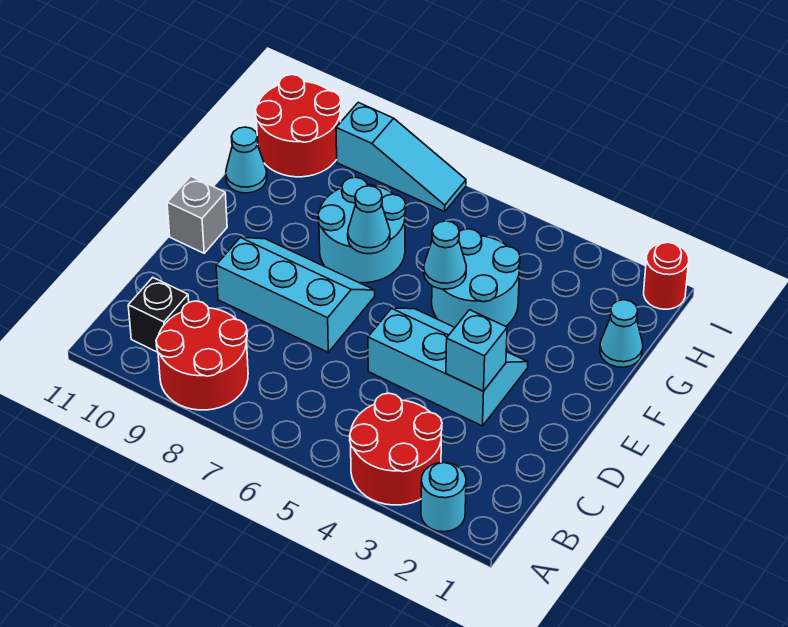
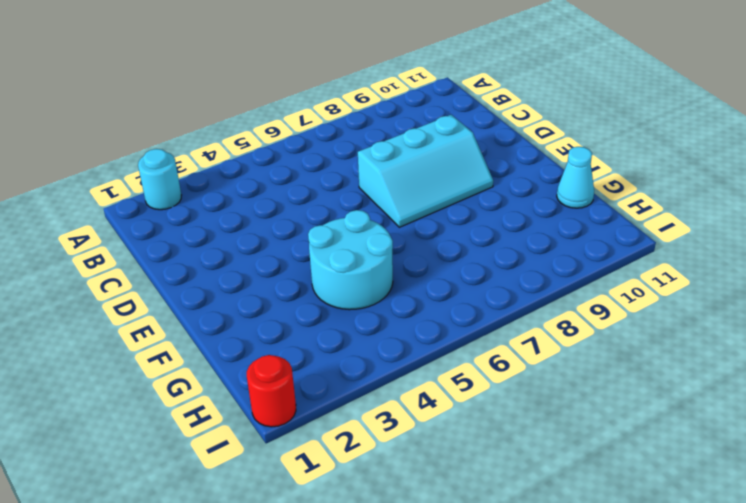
none -> red round brick A3:B4 level 1
none -> red round brick A8:B9 level 1
none -> black brick B10 level 1

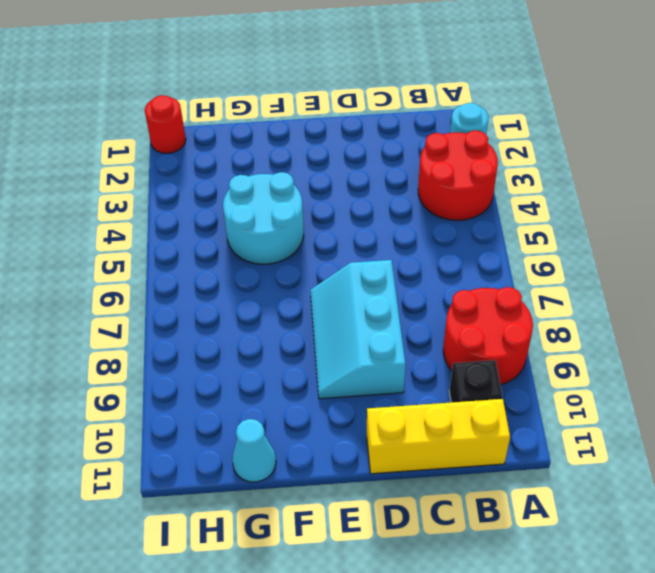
yellow brick B11:D11 level 1 -> none
none -> cyan slope D3:E5 level 1 top D
none -> grey brick E11 level 1
none -> cyan round brick F7:G8 level 1

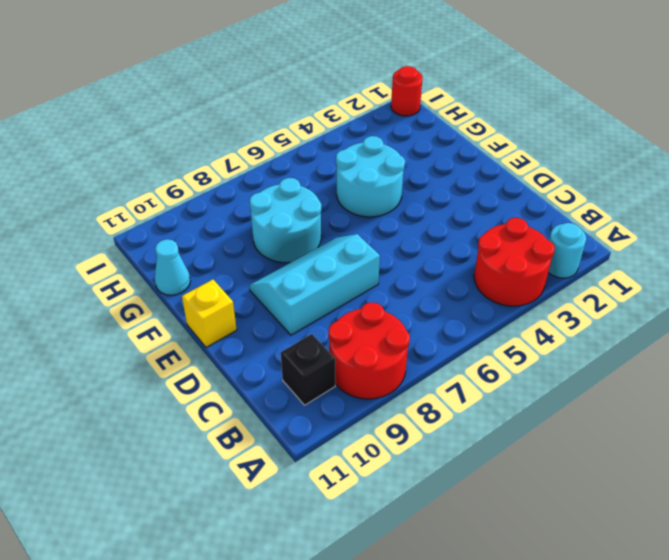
yellow brick E11 level 1 -> grey brick E11 level 1
none -> cyan slope D3:E5 level 1 top D
none -> cyan cone G1 level 1
none -> red round brick H10:I11 level 1

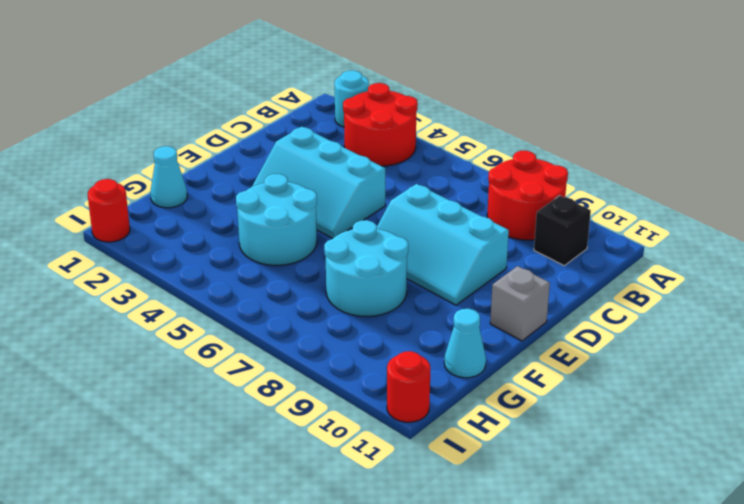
red round brick I11 level 1 -> red round brick H10:I11 level 1
none -> cyan slope I7:I9 level 1 top 9
none -> cyan brick D3 level 2
none -> cyan cone F5 level 2

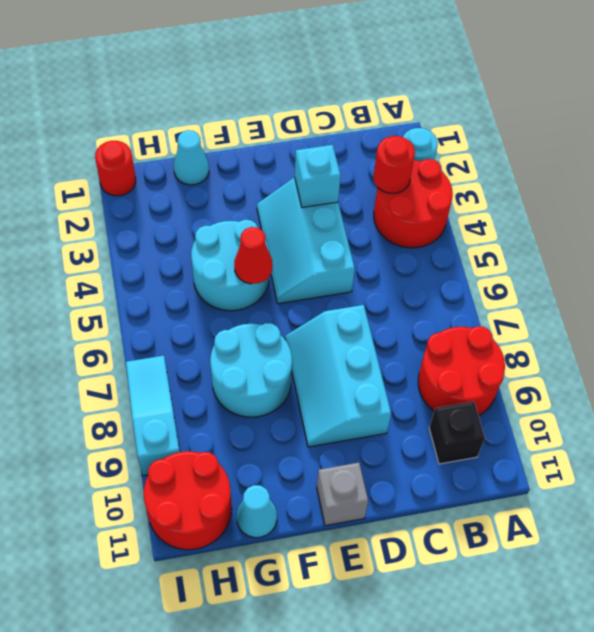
red round brick B3 level 2 -> none
red cone F5 level 2 -> cyan cone F5 level 2
none -> cyan cone F7 level 2

